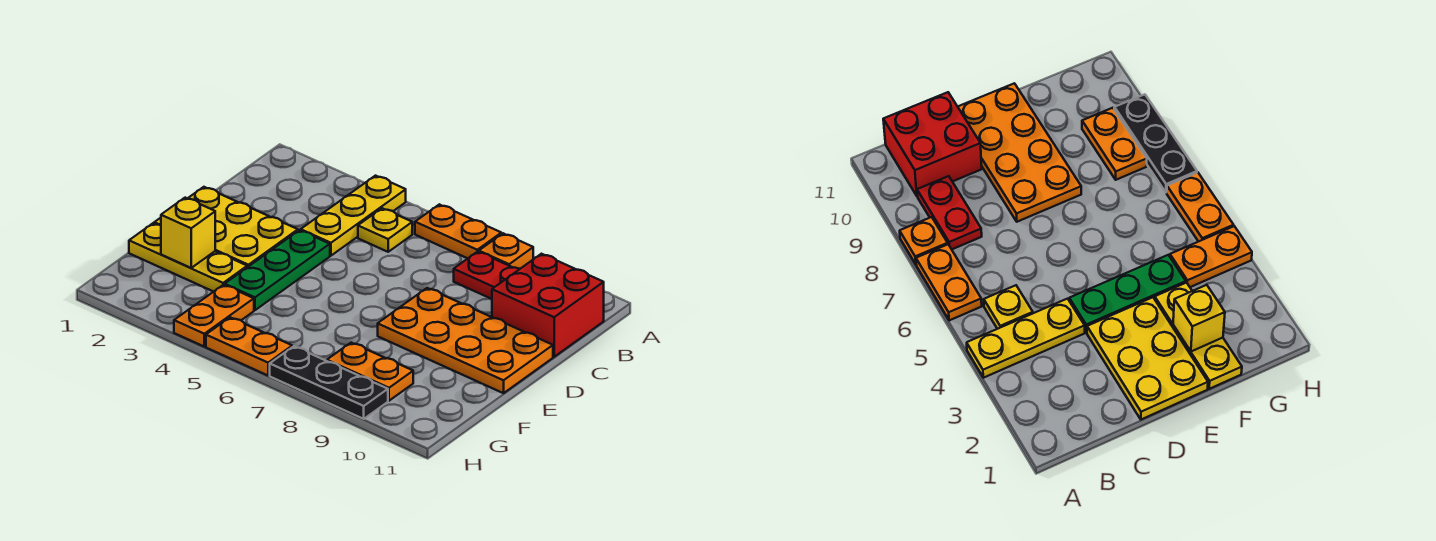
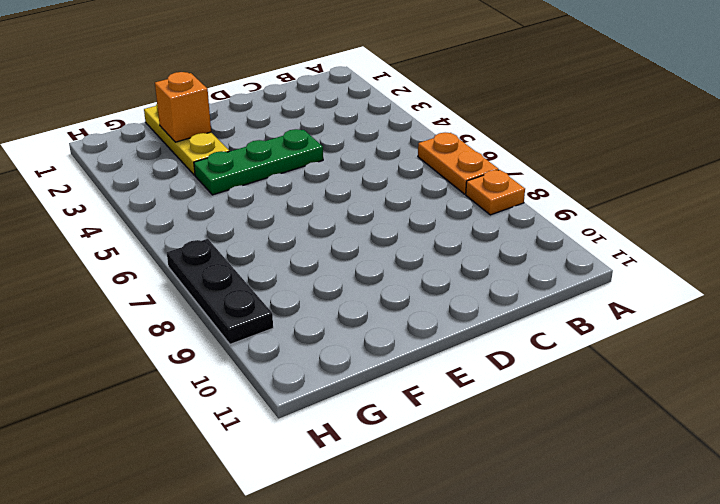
orange brick F2 level 2 -> yellow brick F2 level 2
none -> yellow plate A4:C4 level 1
none -> yellow plate B5 level 1
none -> red plate B8:B9 level 1

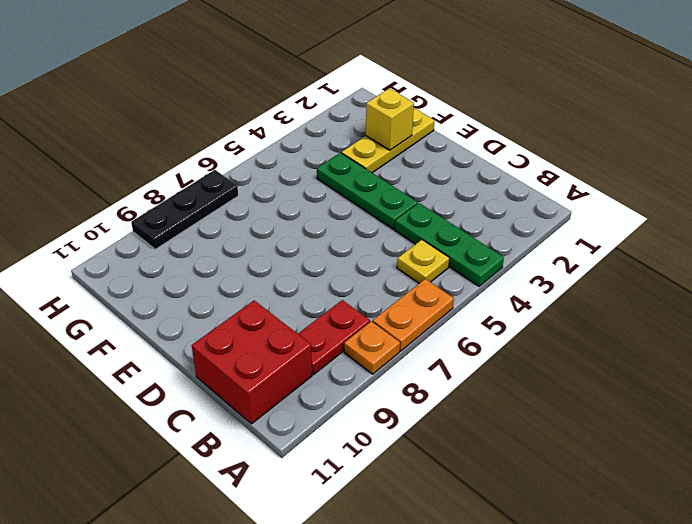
green plate A4:C4 level 1 -> yellow plate A4:C4 level 1
none -> yellow plate D1:E3 level 1
none -> orange plate D8:E11 level 1
none -> orange plate G4:H4 level 1

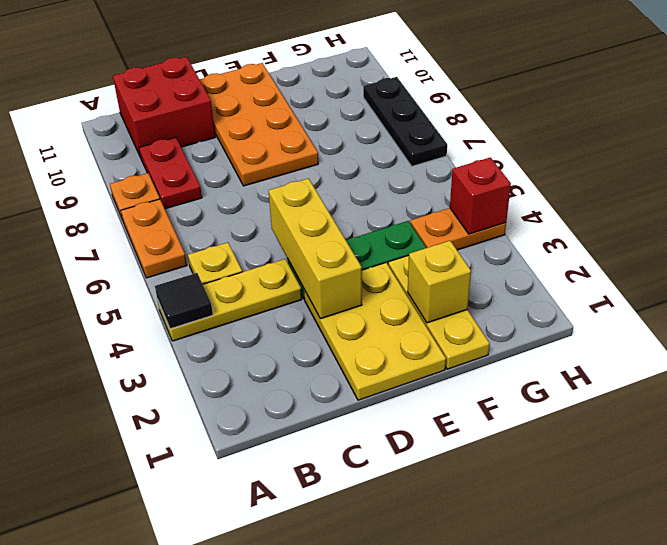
black tile A4 level 2 -> none
yellow brick D3:D5 level 2 -> none
red brick H4 level 2 -> none
none -> orange plate G8:G9 level 1
none -> orange plate H5:H6 level 1

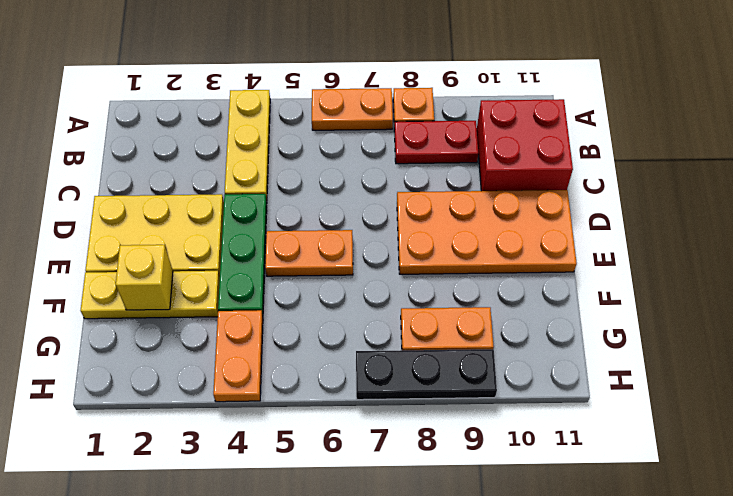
orange plate E5:E6 level 1 -> orange plate H5:H6 level 1
none -> yellow plate B5 level 1

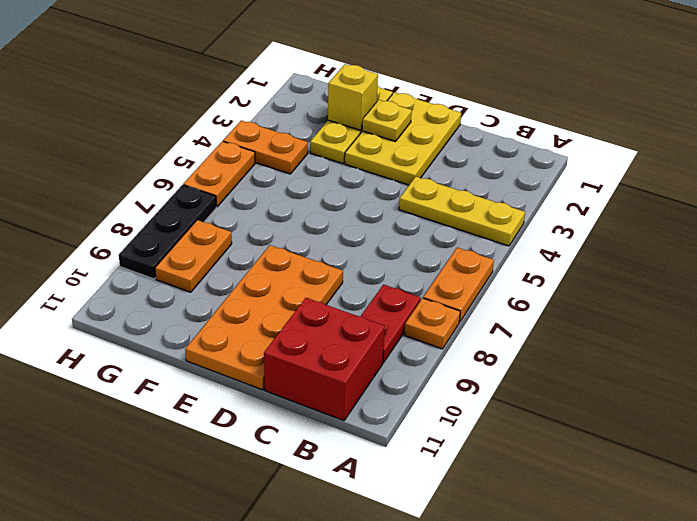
yellow plate E2 level 2 -> yellow plate B5 level 1
none -> green plate D4:F4 level 1

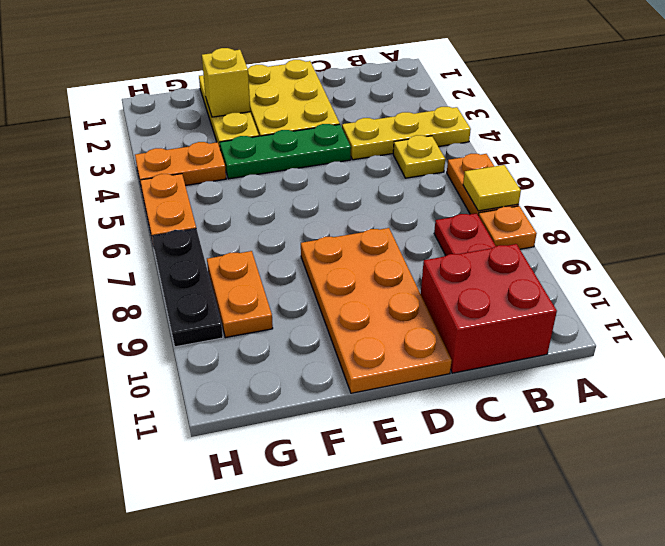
yellow tile A7 level 2 -> none

